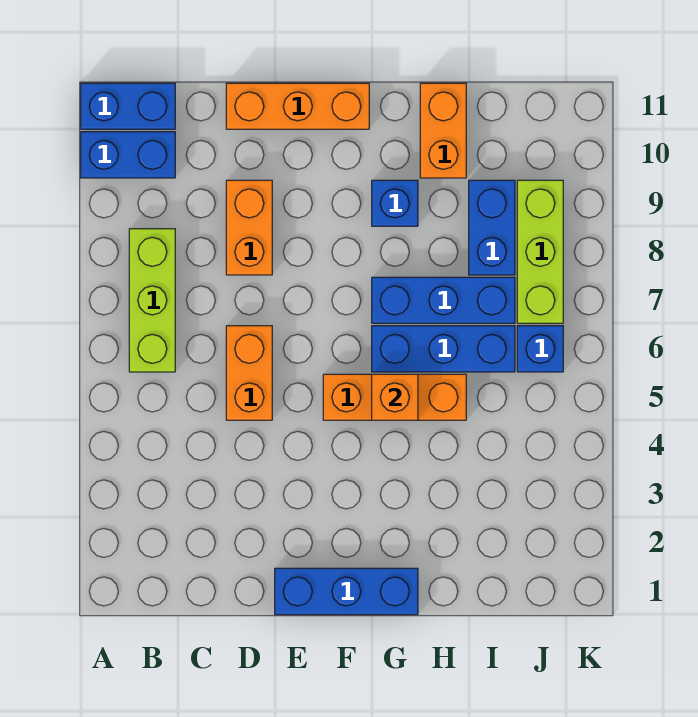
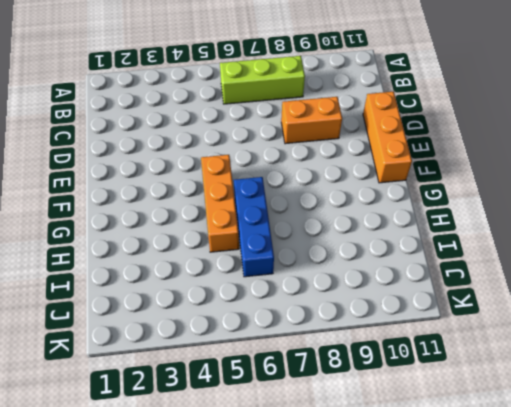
none -> blue brick A10:B10 level 1
none -> blue brick A11:B11 level 1
none -> orange brick D5:D6 level 1

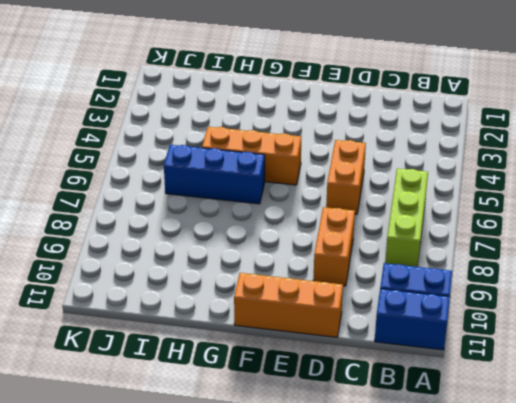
none -> blue brick E1:G1 level 1
none -> blue brick G7:I7 level 1
none -> blue brick G9 level 1

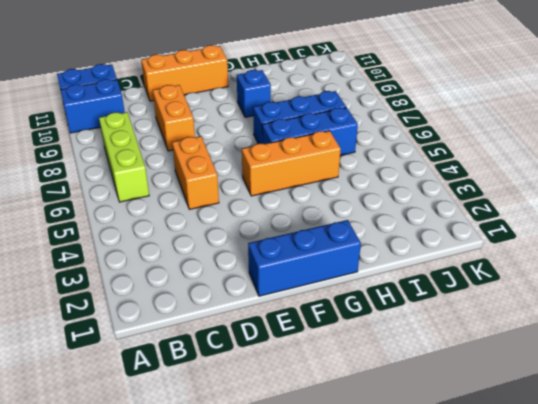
none -> orange brick H10:H11 level 1
none -> blue brick I8:I9 level 1
none -> blue brick J6 level 1

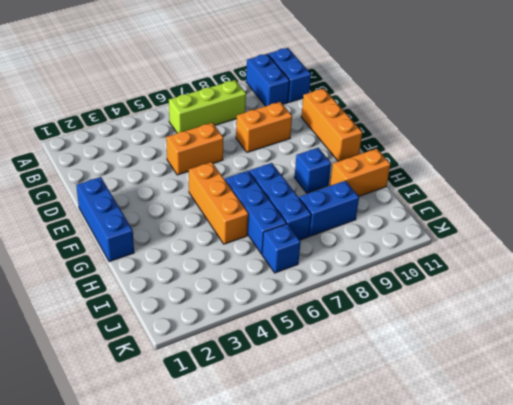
none -> lime brick J7:J9 level 1
none -> orange brick G5 level 2

